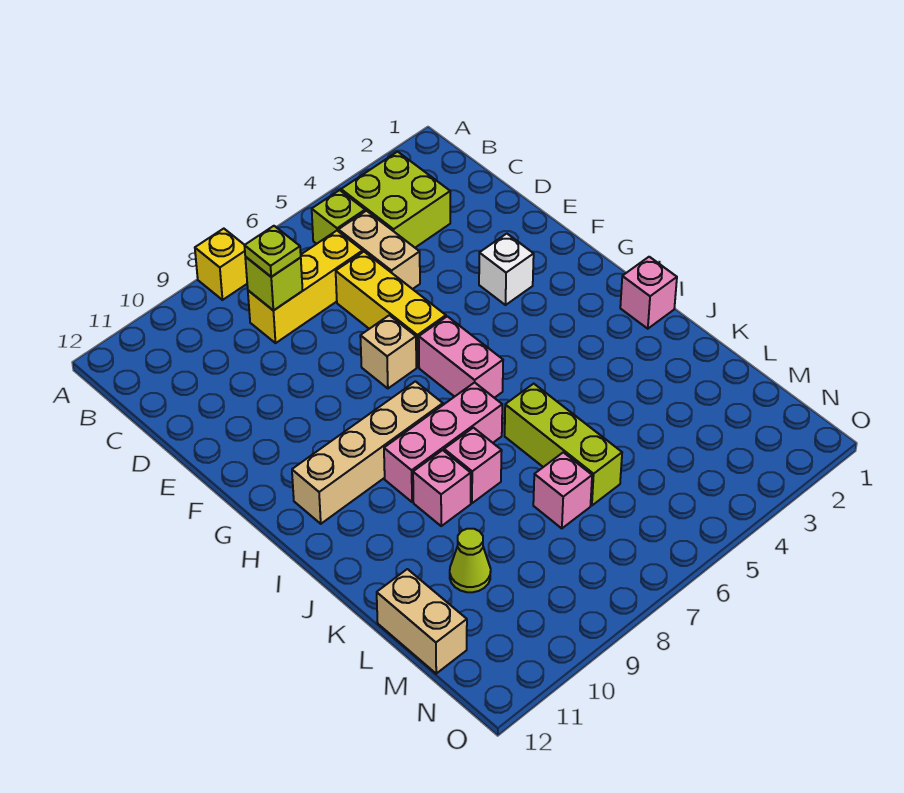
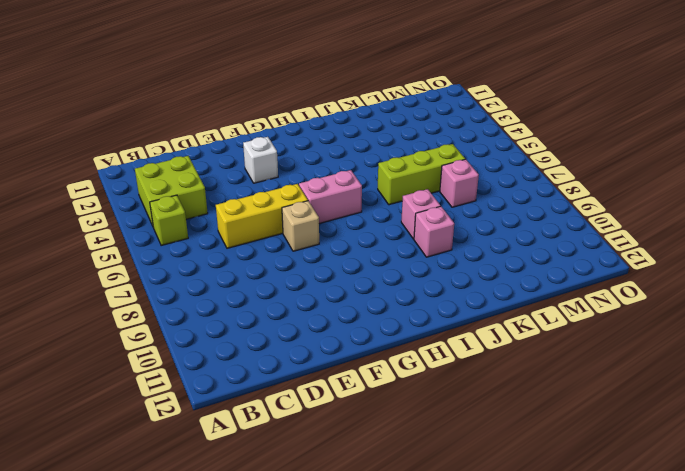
none -> yellow brick A8 level 1
none -> tan brick C5:D5 level 1
none -> yellow brick C6:C8 level 1

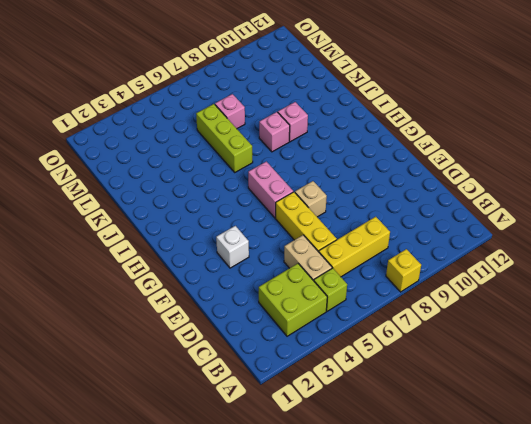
none -> tan brick H8:H11 level 1
none -> pink brick I1 level 1
none -> pink brick I7:I9 level 1

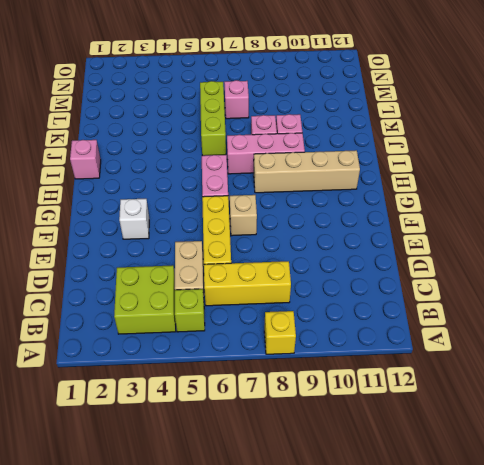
none -> lime cone L10 level 1
none -> tan brick L12:M12 level 1
none -> lime brick C8 level 2

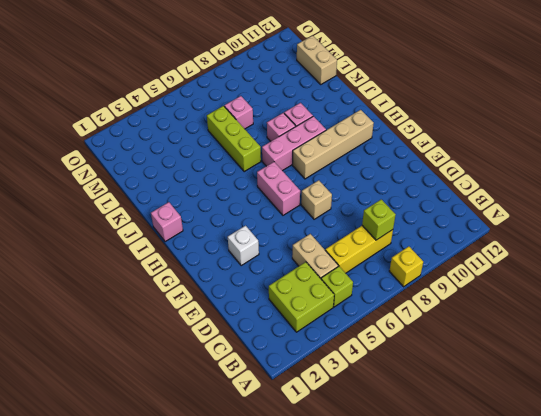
none -> yellow brick D6:F6 level 1
none -> lime cone L10 level 1
none -> lime plate C8 level 3

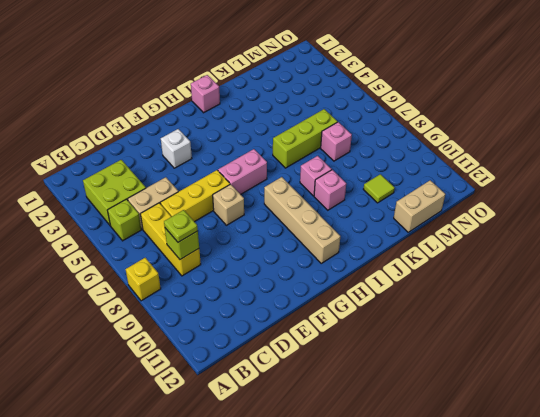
lime tile L10 level 1 -> lime cone L10 level 1
none -> pink brick I7:I9 level 1

